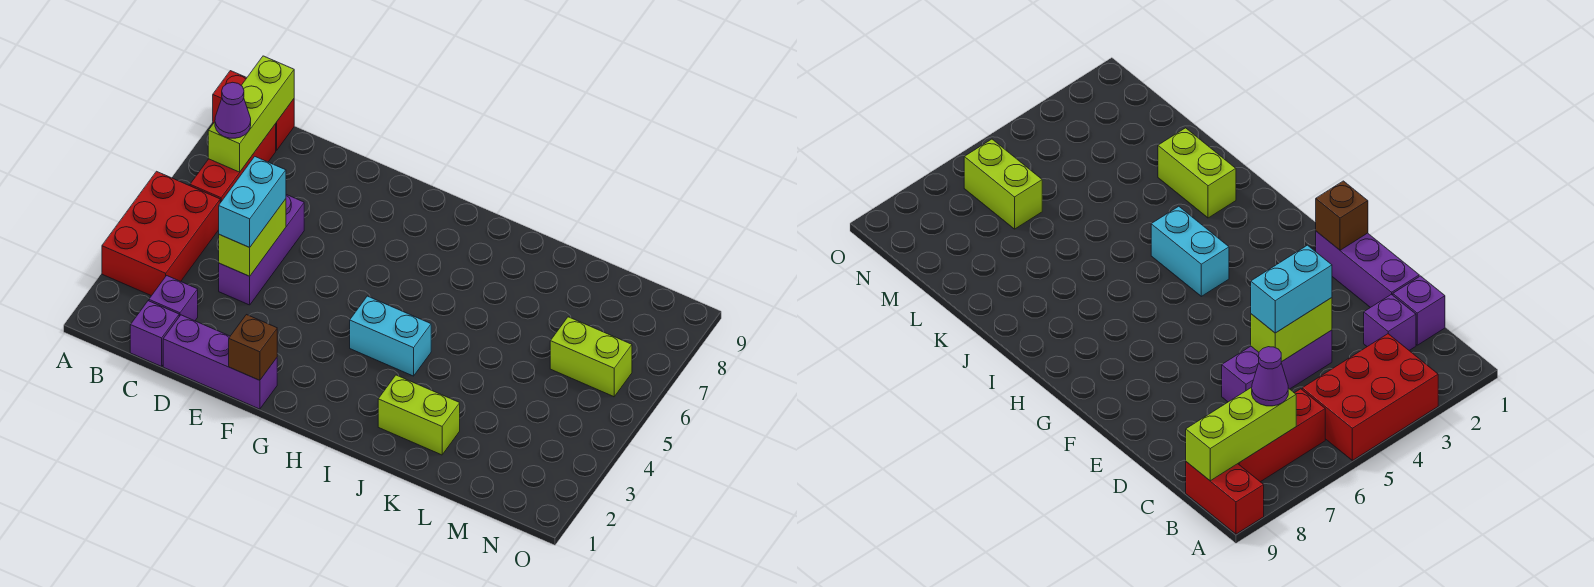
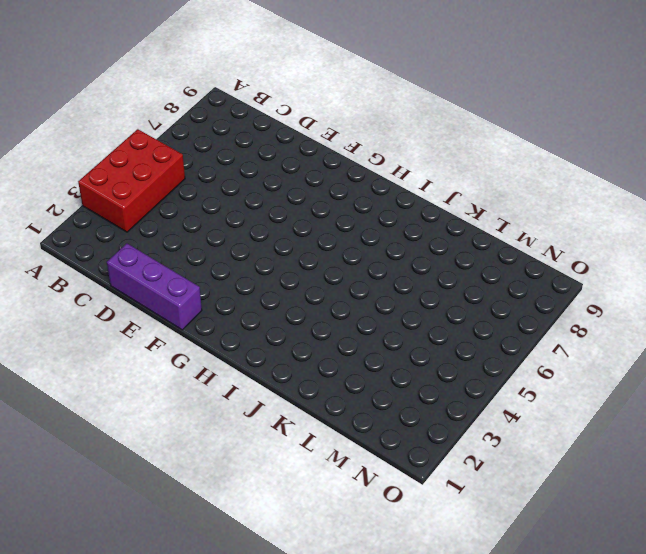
none -> red brick A9:B9 level 1
none -> red brick B6:B8 level 1
none -> purple brick C1 level 1

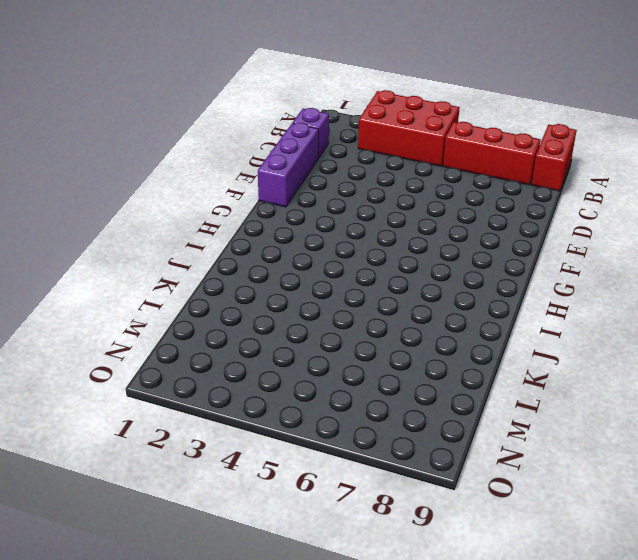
none -> purple brick C2 level 1
none -> purple brick D4:D6 level 1
none -> cyan brick H4:I4 level 1

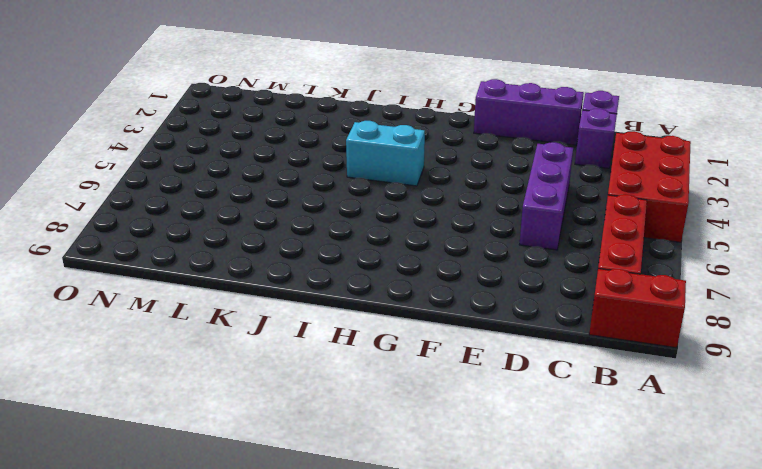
none -> lime brick J2:K2 level 1
none -> lime brick M6:N6 level 1
none -> lime brick B7:B9 level 2

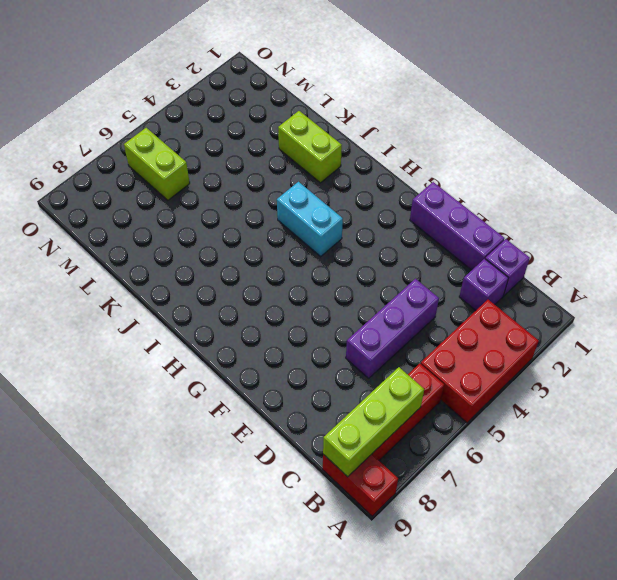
none -> lime brick D4:D5 level 2
none -> brown brick F1 level 2
none -> purple cone B7 level 3

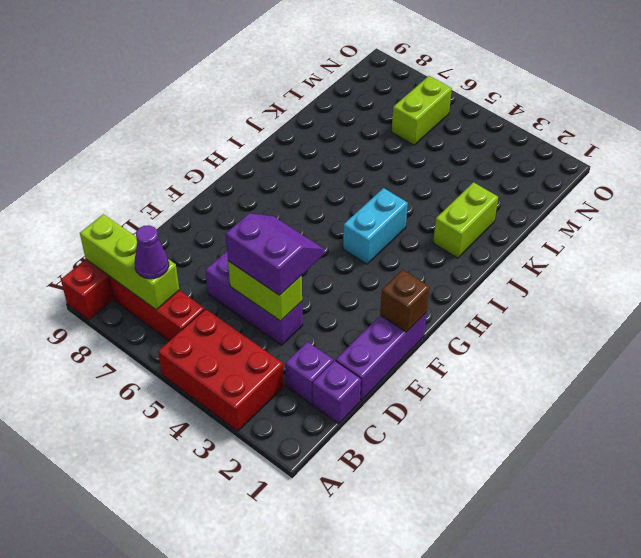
purple slope D4:E5 level 3 top D -> cyan brick D4:D5 level 3

